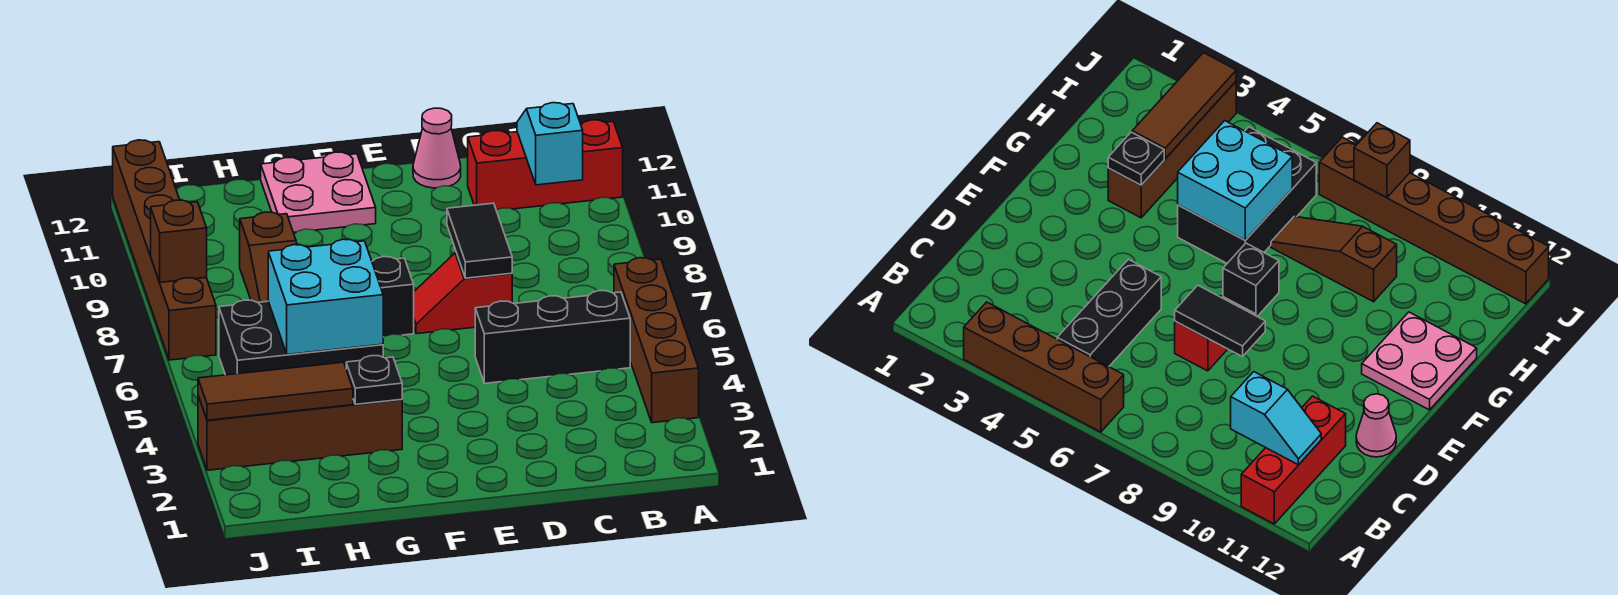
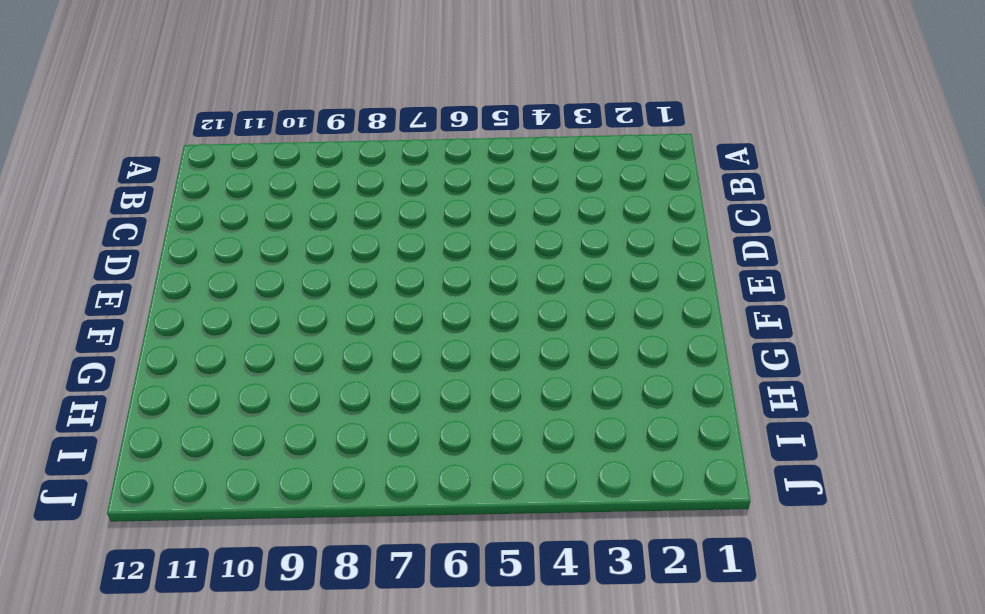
none -> brown brick A3:A6 level 1
none -> red brick A11:C11 level 1
none -> black brick B5:D5 level 1

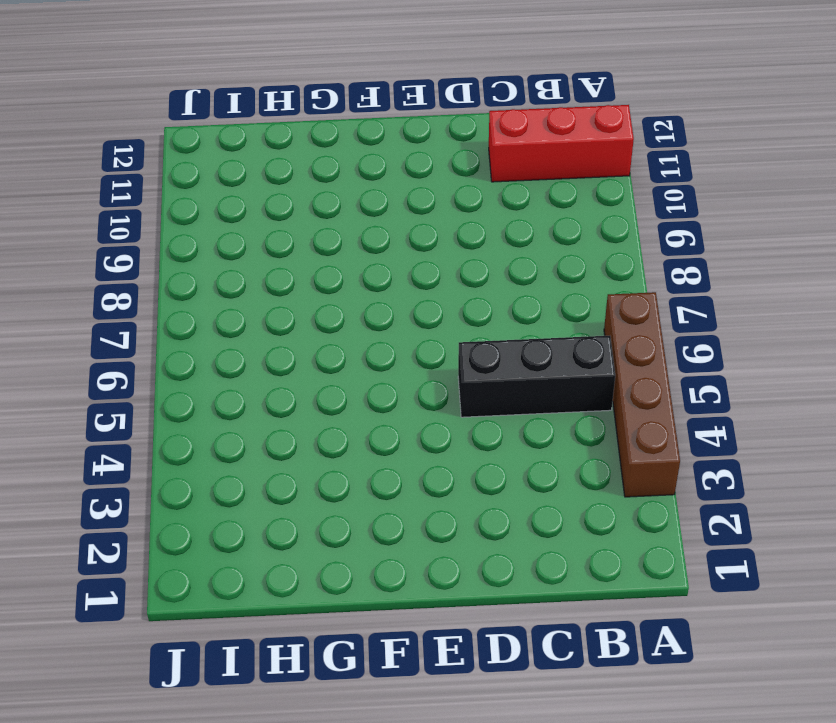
none -> red slope D7:E7 level 1 top D
none -> pink cone D12 level 1
none -> black brick F7 level 1

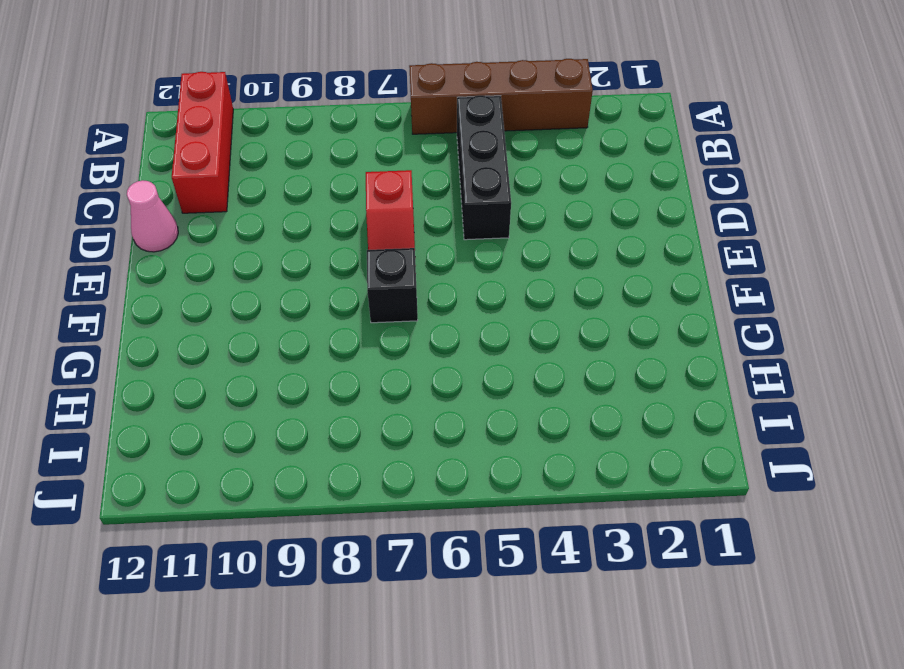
none -> pink plate F11:G12 level 1
none -> brown brick G3:J3 level 1
none -> black brick G5:I6 level 1

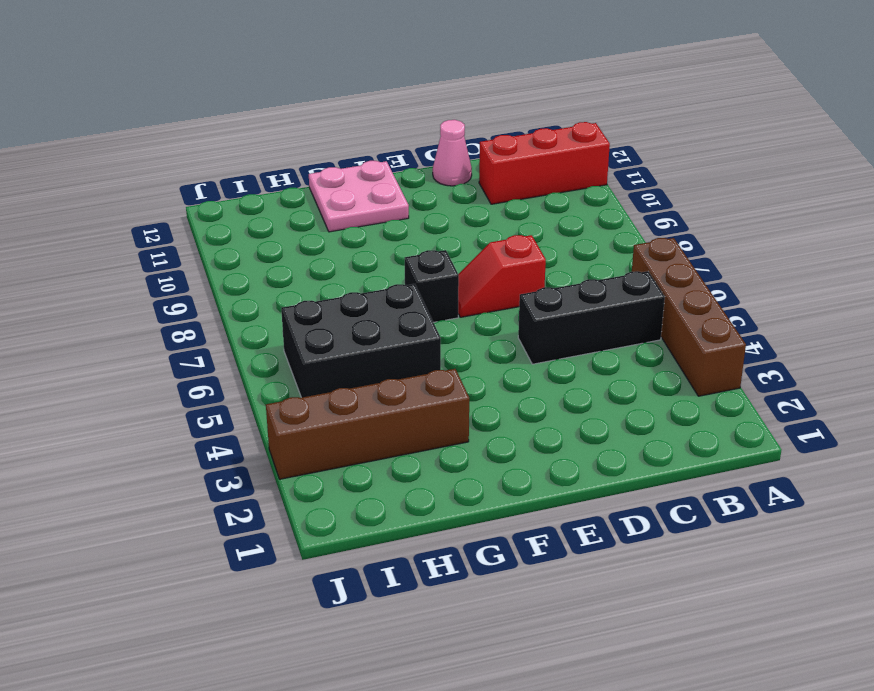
none -> brown slope H7:H9 level 1 top 9
none -> brown brick J7:J12 level 1
none -> cyan slope B10:B11 level 2 top 10

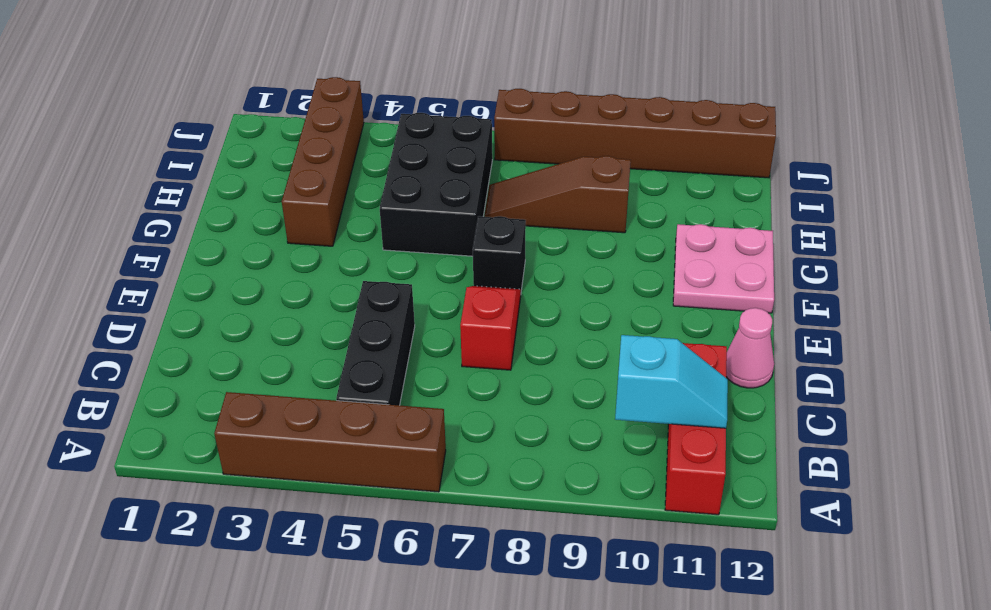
none -> black tile D7:D8 level 2
none -> black plate G3 level 2
none -> cyan brick G5:H6 level 2

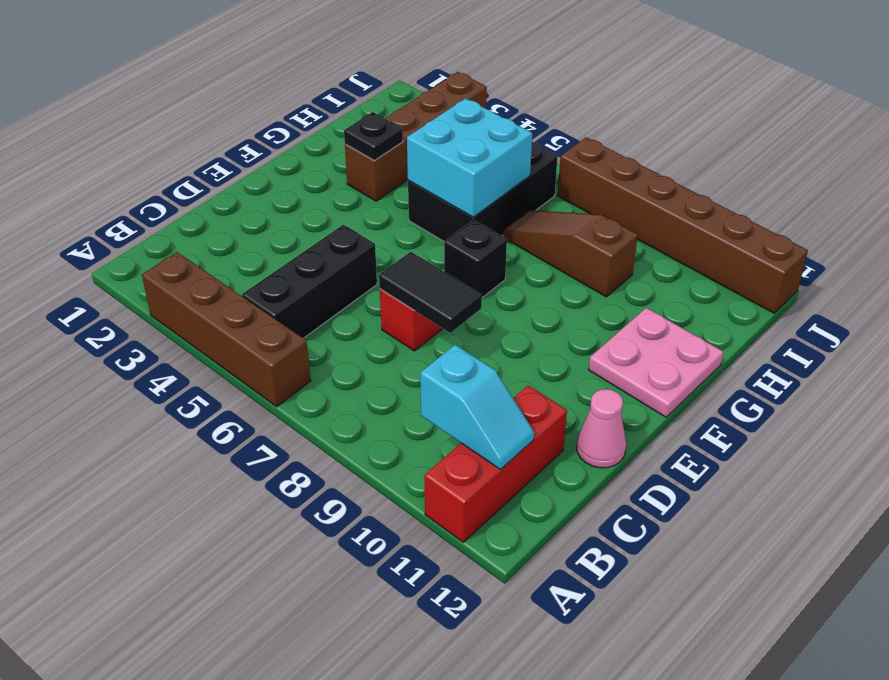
none -> brown tile H3:J3 level 2
none -> brown brick J8 level 2

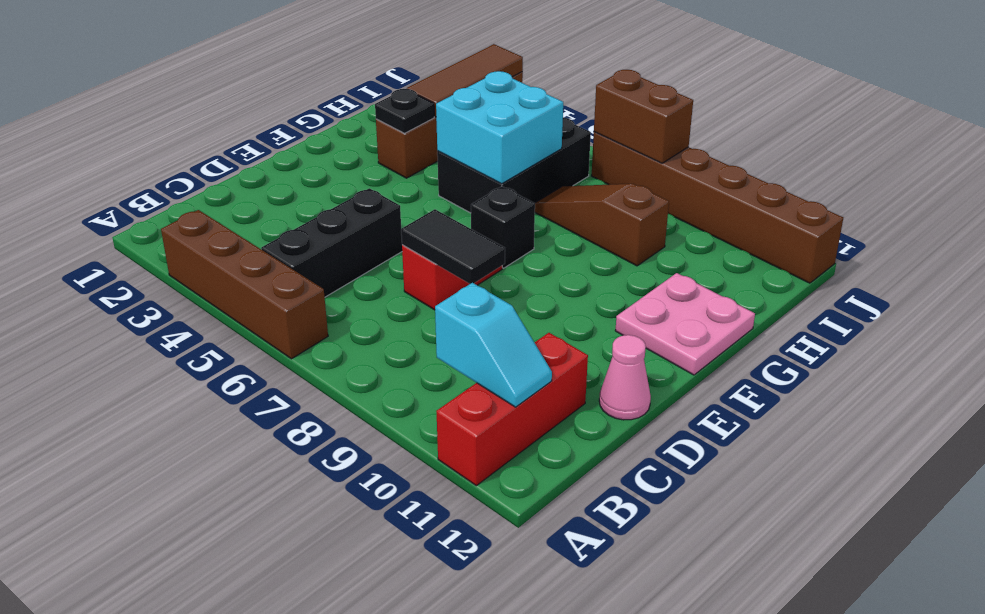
brown brick J7:J8 level 2 -> brown brick J8 level 2

